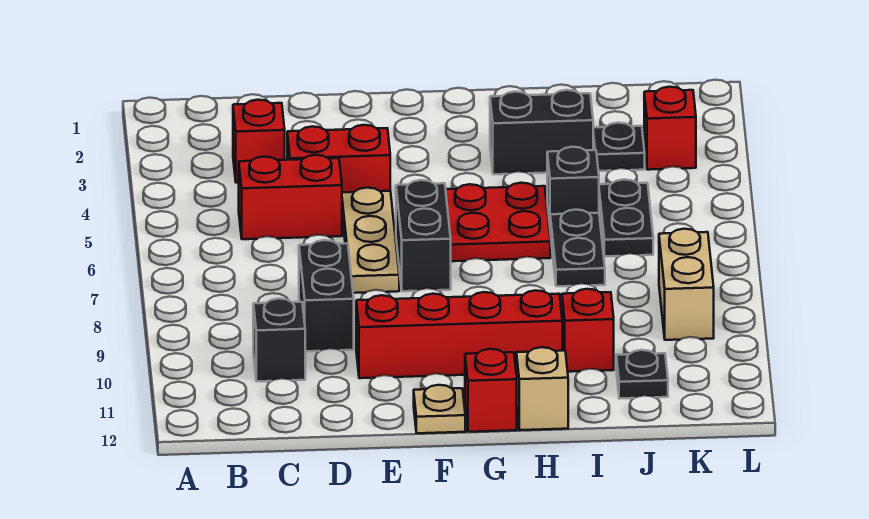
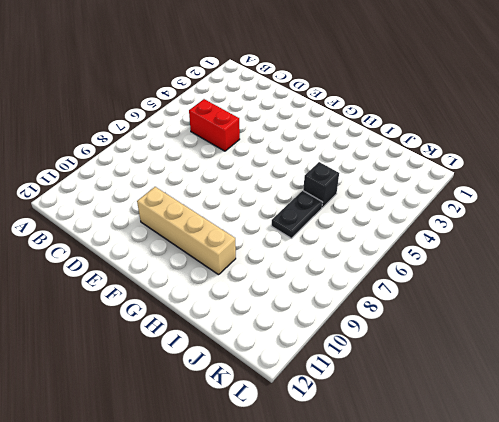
tan brick E10:H10 level 1 -> red brick E10:H10 level 1
none -> red brick C3 level 1
none -> black brick C10 level 1
none -> red brick D4:E4 level 1

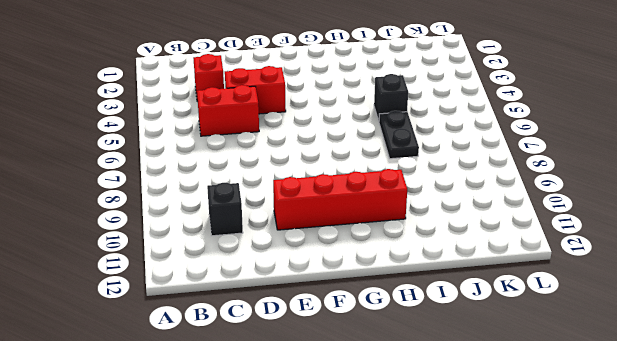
none -> black brick D8:D9 level 1
none -> tan plate E5:E7 level 1
none -> black brick F6:F7 level 1

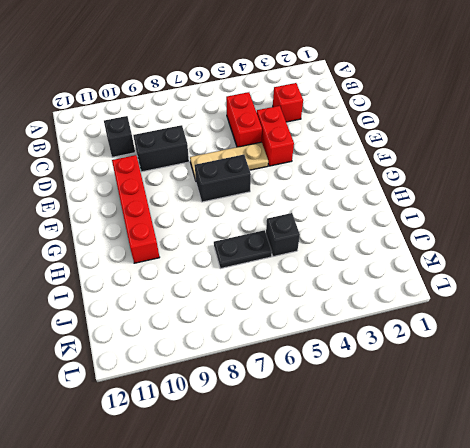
none -> tan plate F12 level 1
none -> red plate G5:H6 level 1
none -> red brick G12 level 1

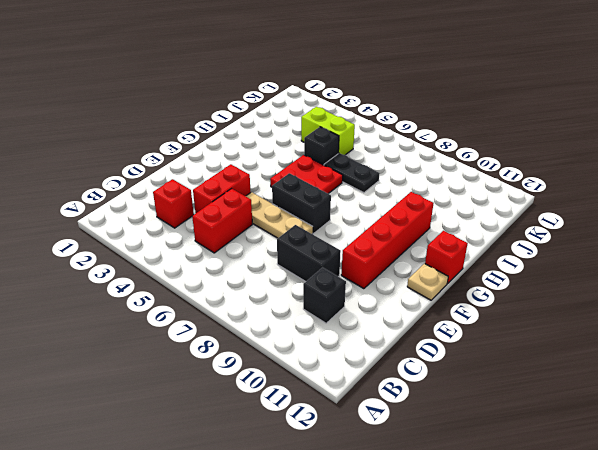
lime brick J4:J5 level 1 -> black plate J5:J6 level 1
none -> black brick H3:I3 level 1
none -> tan brick H12 level 1
none -> red brick I10 level 1

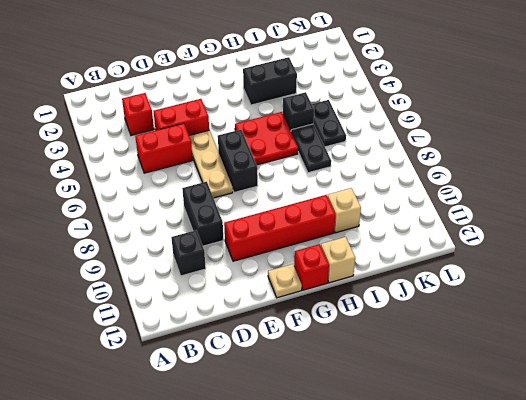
tan brick I10 level 1 -> red brick I10 level 1
none -> black plate J3 level 1
none -> black plate J11 level 1
none -> red brick K3 level 1

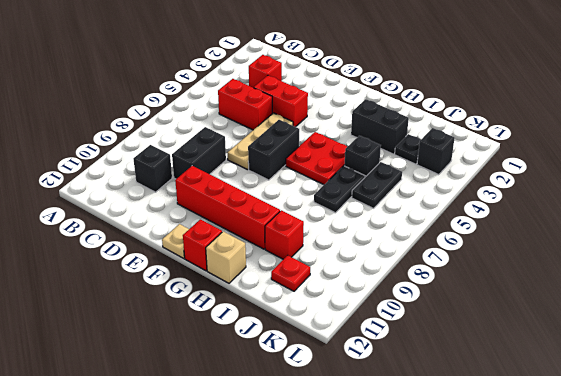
red plate J11 level 1 -> black plate J11 level 1
black brick K3 level 1 -> red brick K3 level 1
none -> tan brick K8:K9 level 1

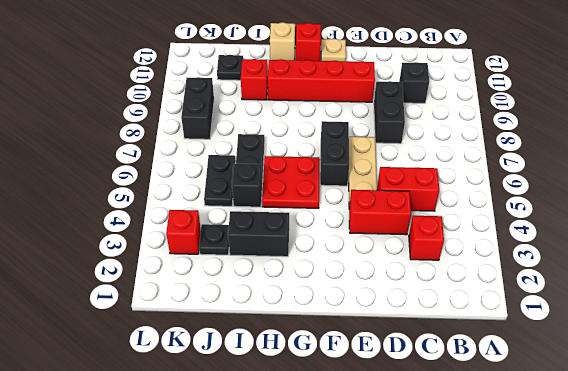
black brick K8:K9 level 1 -> tan brick K8:K9 level 1

